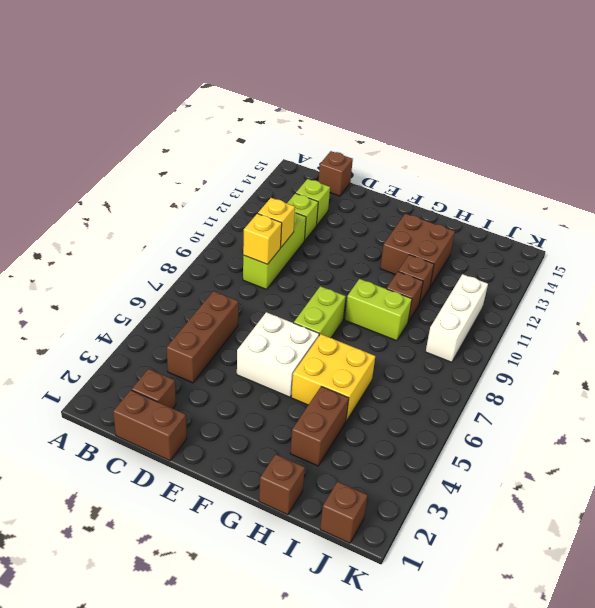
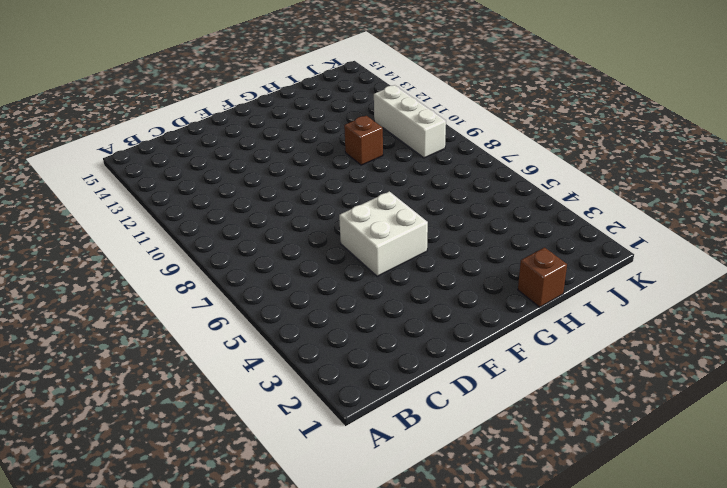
none -> brown brick C1:D1 level 1
none -> brown brick C2 level 1
none -> brown brick C4:C6 level 1

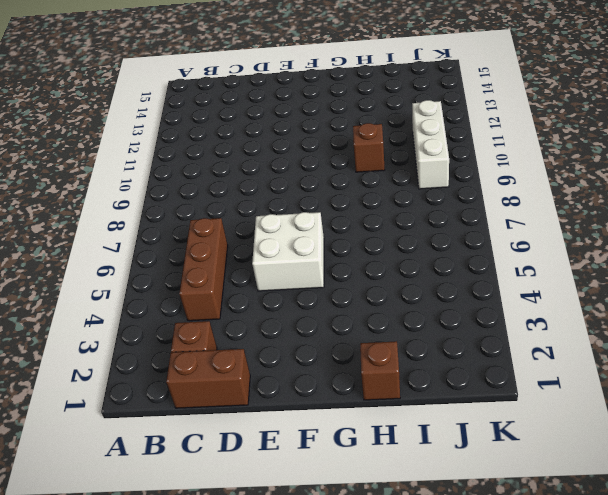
none -> lime brick C9:C11 level 1
none -> lime brick C12 level 1
none -> lime brick C13 level 1

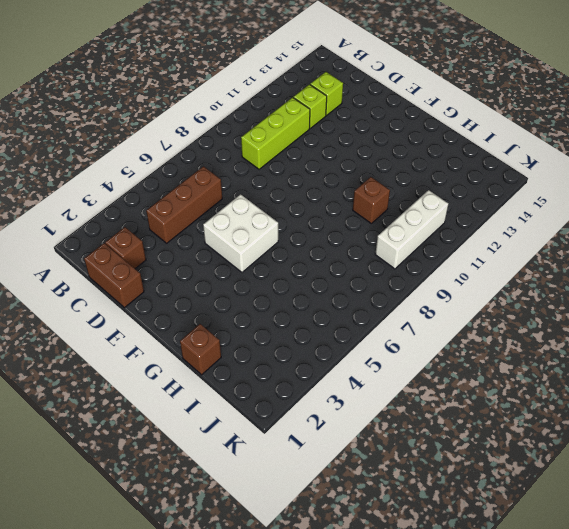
none -> brown brick C15 level 1
none -> lime brick F7:F8 level 1
none -> yellow brick G5:H6 level 1

